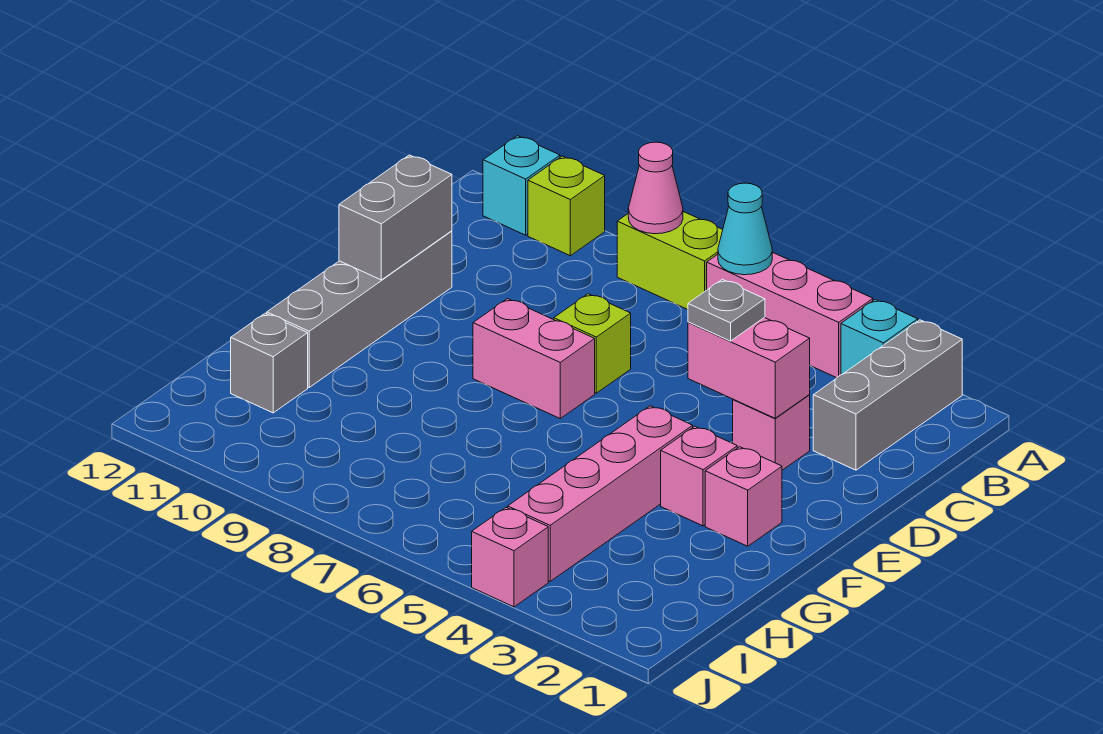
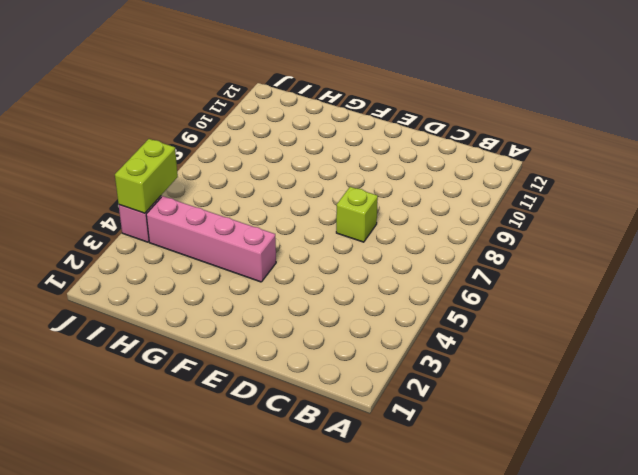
lime brick J4:J5 level 2 -> lime brick A7:A8 level 1
none -> grey brick A2:C2 level 1
none -> cyan brick A3 level 1
none -> pink brick A4:A6 level 1

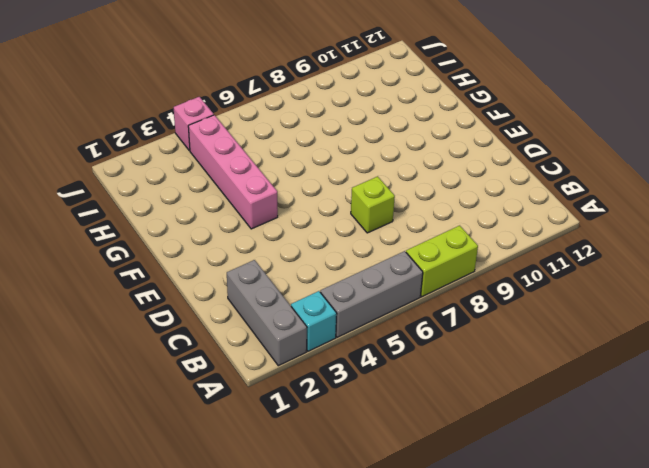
grey brick A4:A6 level 1 -> pink brick A4:A6 level 1
none -> lime brick A10 level 1
none -> cyan brick A11 level 1
none -> pink brick D3 level 1

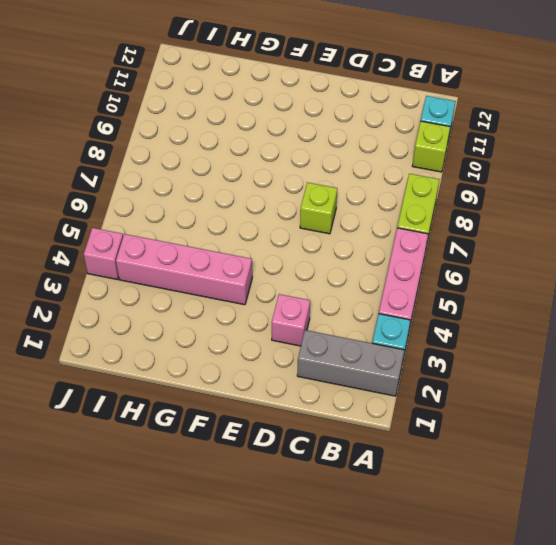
none -> grey brick D11:G11 level 1
none -> pink brick E7:E8 level 1
none -> pink brick F2 level 1

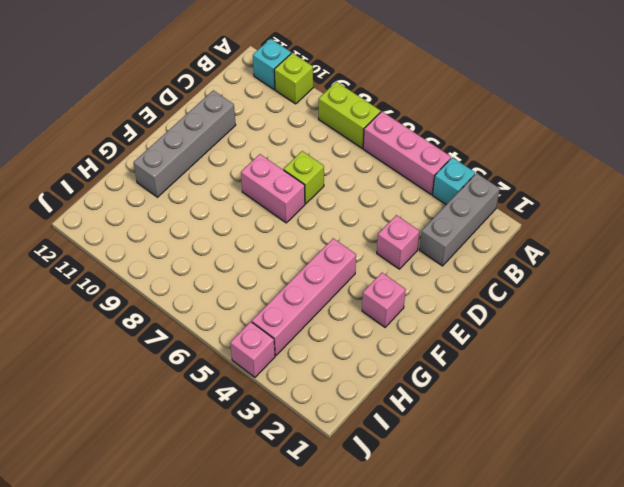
none -> pink brick F3 level 1
none -> grey brick H11 level 1
none -> cyan cone A6 level 2

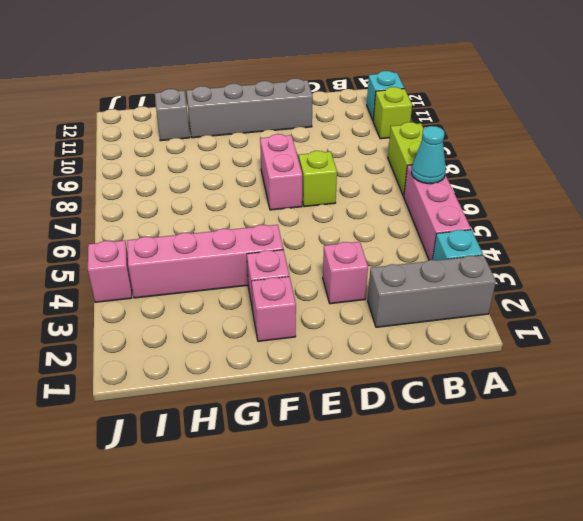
none -> pink cone A8 level 2
none -> pink brick D3:D4 level 2
none -> grey brick D11:E11 level 2

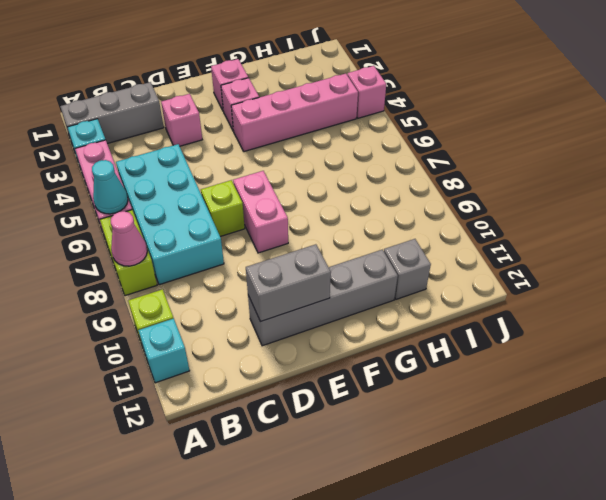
cyan brick B5:C8 level 1 -> none
none -> pink brick D3:D4 level 2
none -> grey plate D4 level 3

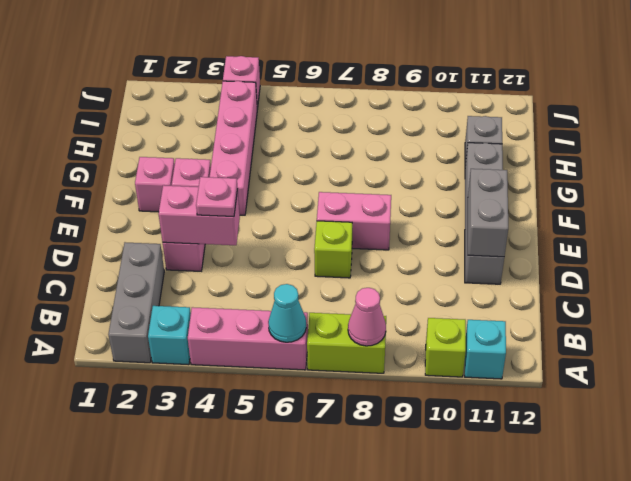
pink plate D4 level 3 -> grey plate D4 level 3

